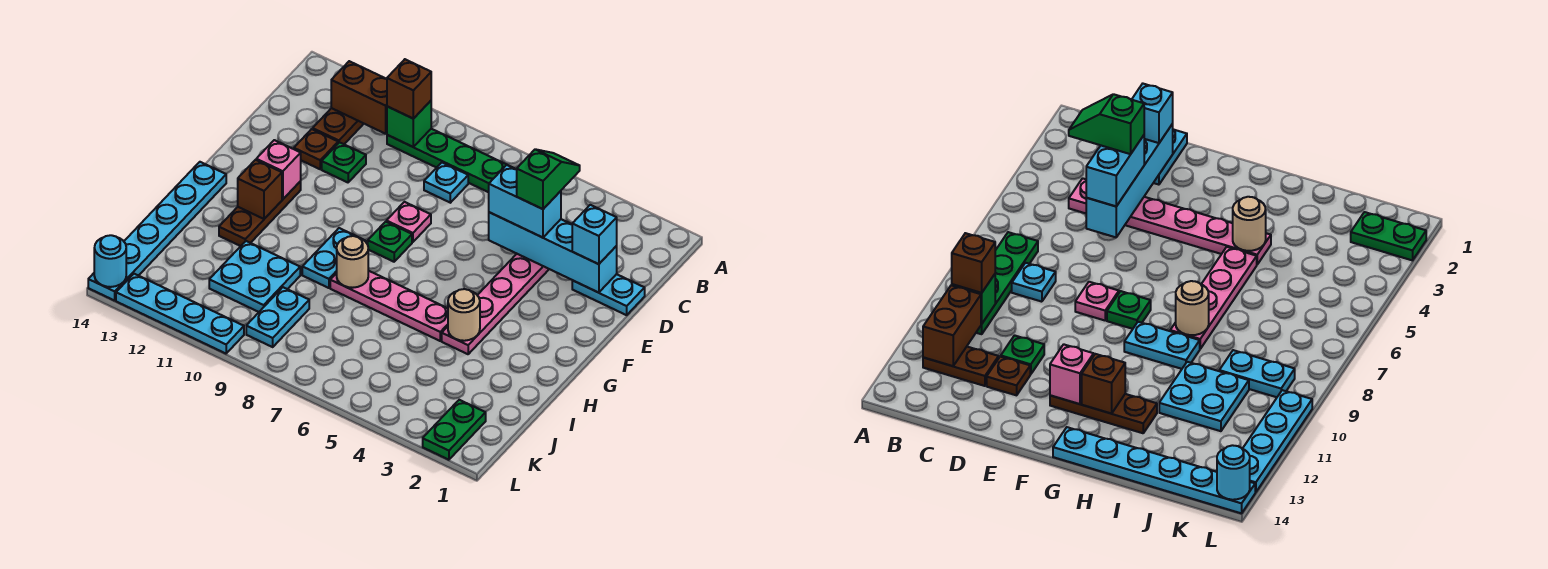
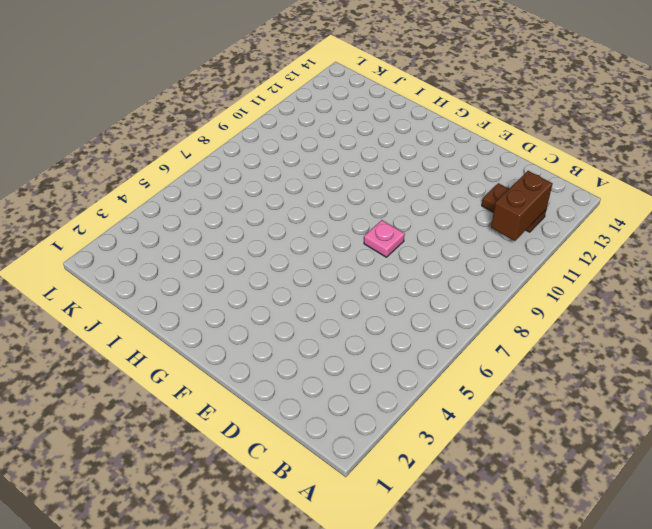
none -> green plate B7:B10 level 1
none -> pink plate C4:H4 level 1
none -> cyan plate C8 level 1

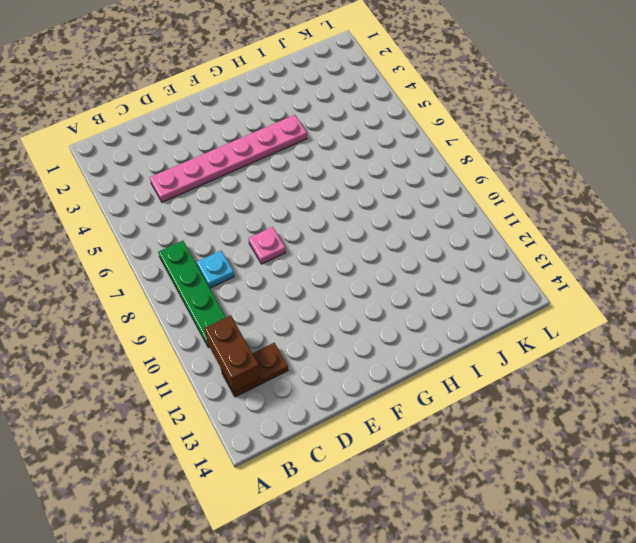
none -> cyan plate D1:D2 level 1
none -> green plate D11 level 1
none -> brown plate D12 level 1

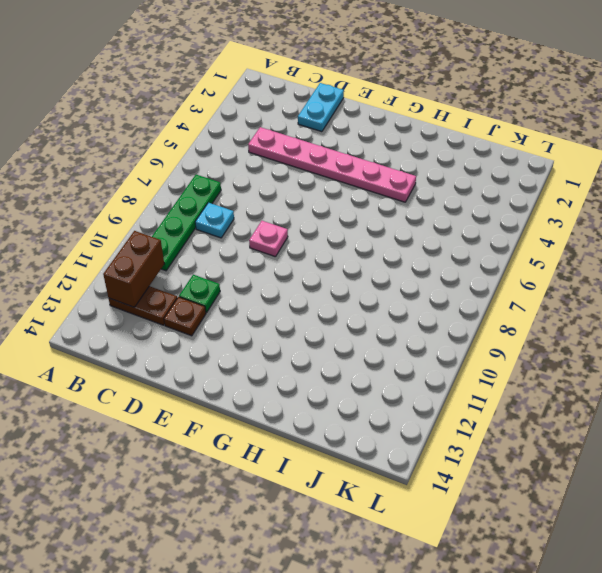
none -> green plate F8 level 1
none -> brown plate F12:H12 level 1
none -> cyan plate G9:H9 level 1

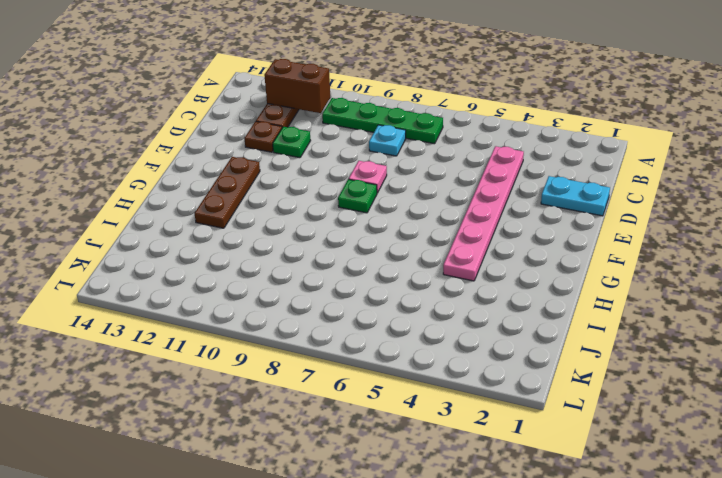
none -> cyan plate G9:H9 level 1
none -> cyan plate G14:L14 level 1
none -> pink plate H5:H8 level 1

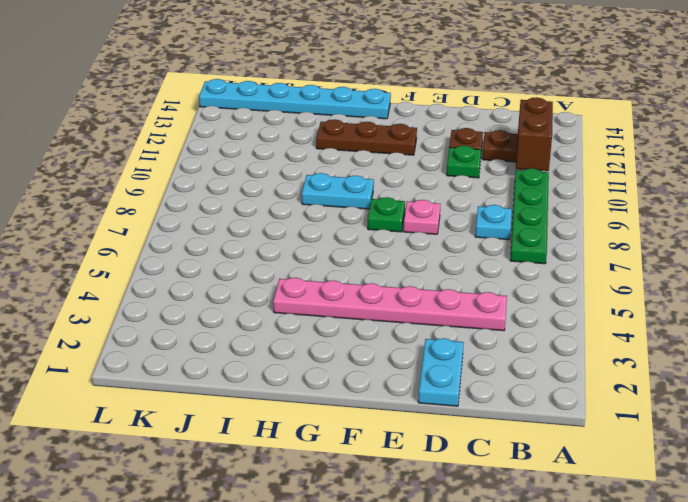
none -> pink plate H5:H8 level 1
none -> cyan plate I10:J11 level 1
none -> cyan plate J9:K9 level 1

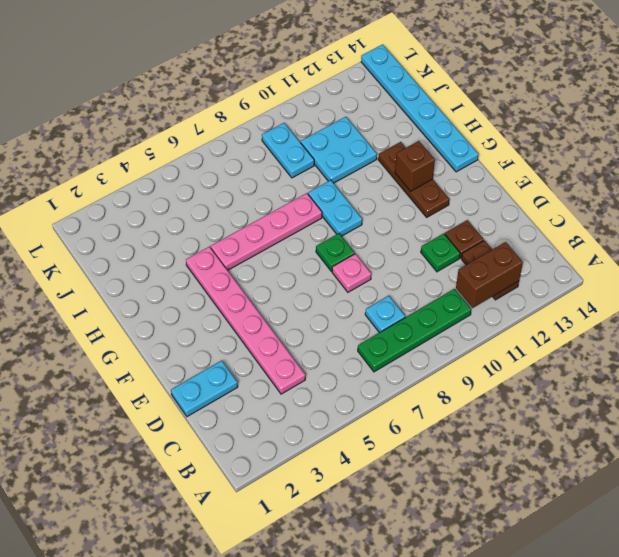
none -> green plate K2:L2 level 1
none -> cyan plate L10:L13 level 1
none -> green brick B10 level 2

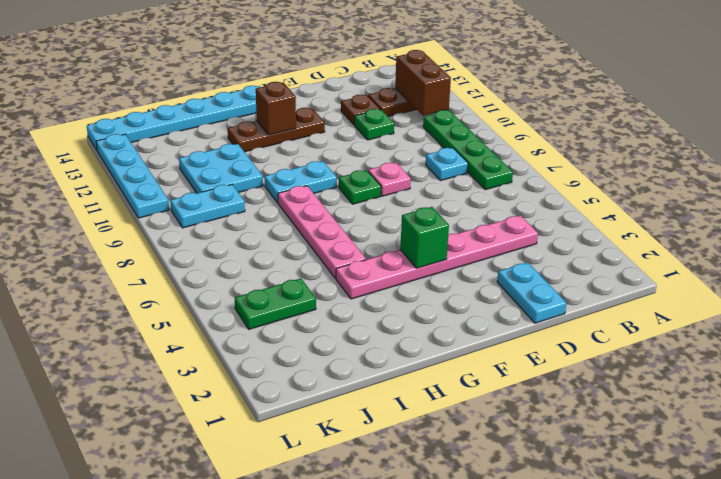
green brick F4 level 2 -> green brick B10 level 2
green plate J4:K4 level 1 -> green plate K2:L2 level 1
none -> cyan brick D2:D5 level 2
none -> pink brick F12 level 2
none -> tan round brick H4 level 2

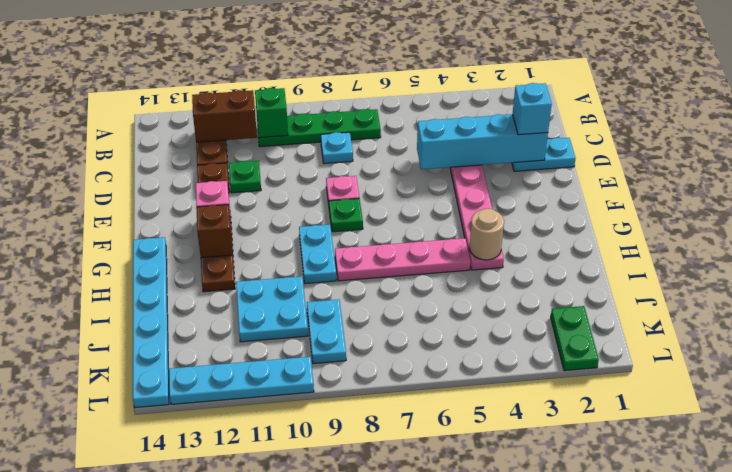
none -> tan round brick H8 level 2
none -> cyan round brick L14 level 2
none -> brown brick B10 level 3

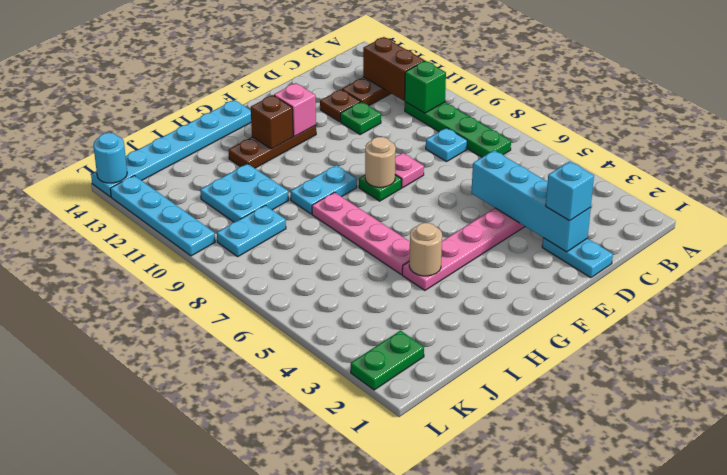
tan round brick F8 level 2 -> tan round brick H8 level 2
none -> brown brick B10 level 3
none -> cyan brick D4:D5 level 3
none -> green slope C4:D4 level 4 top D

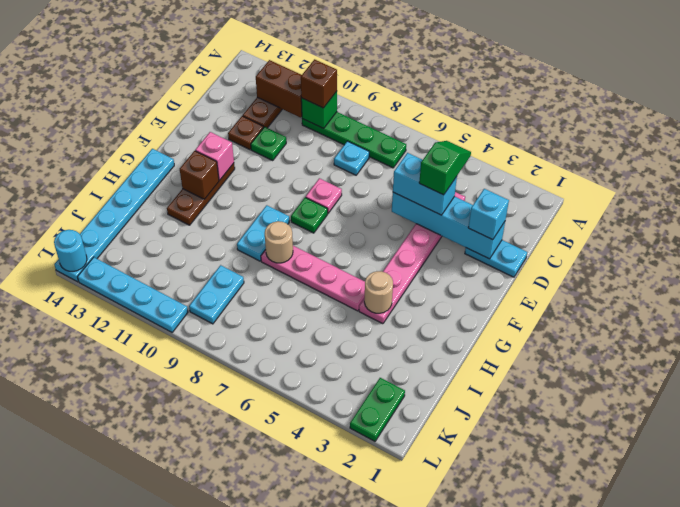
none -> cyan plate I10:J11 level 1

